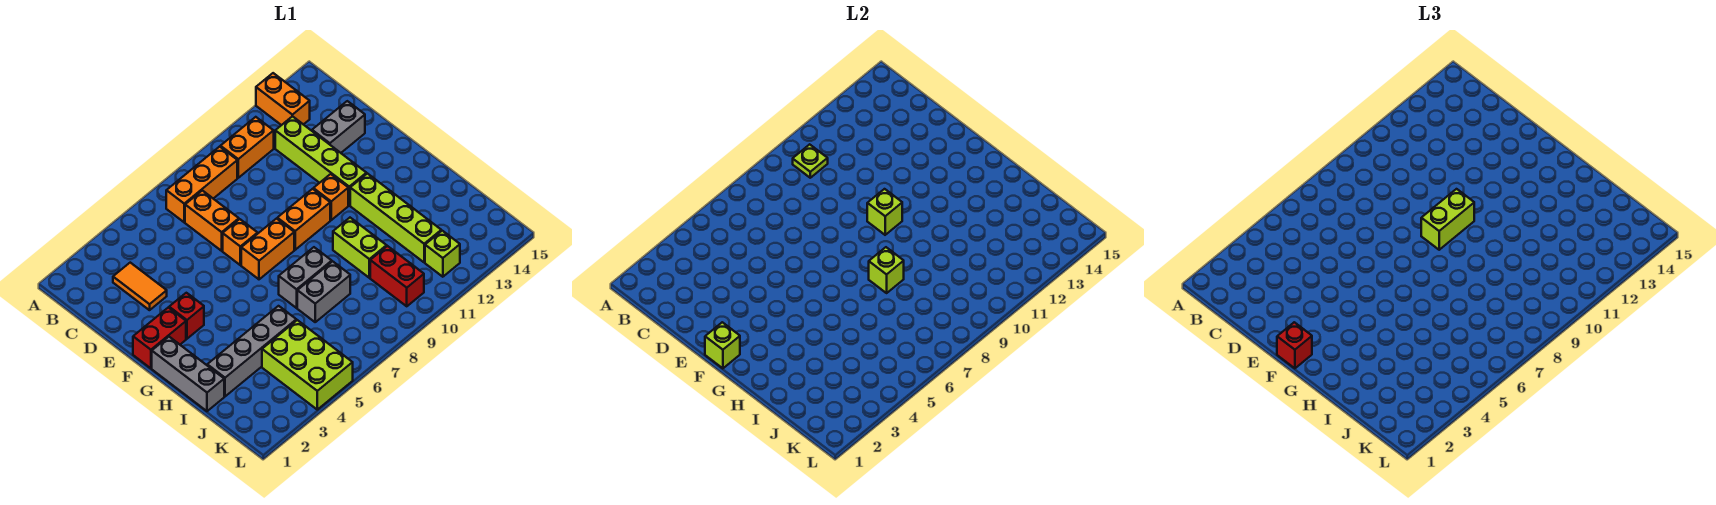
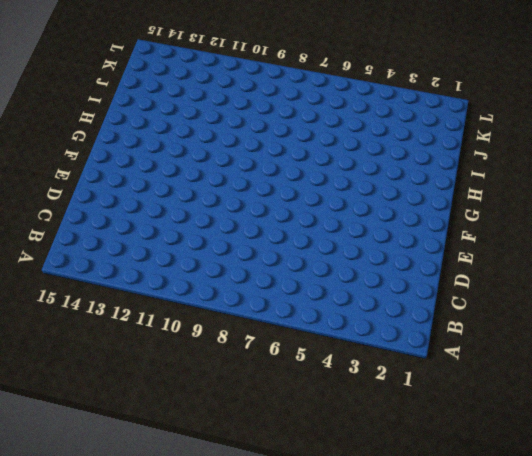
none -> orange brick A13:B13 level 1
none -> orange brick B7:B9 level 1
none -> orange brick B10:B11 level 1

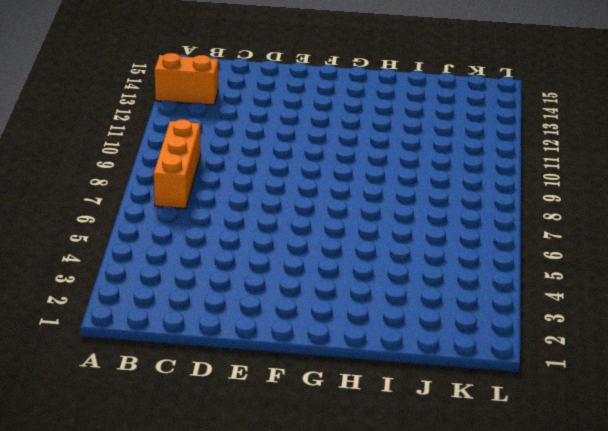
none -> orange brick B10:B11 level 1
none -> orange tile C3:D3 level 1
none -> orange brick C7:D7 level 1

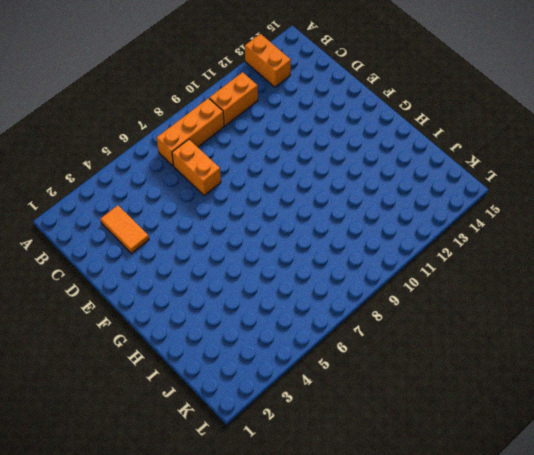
none -> lime brick C12:F12 level 1
none -> grey brick D13:D14 level 1
none -> orange brick E7 level 1

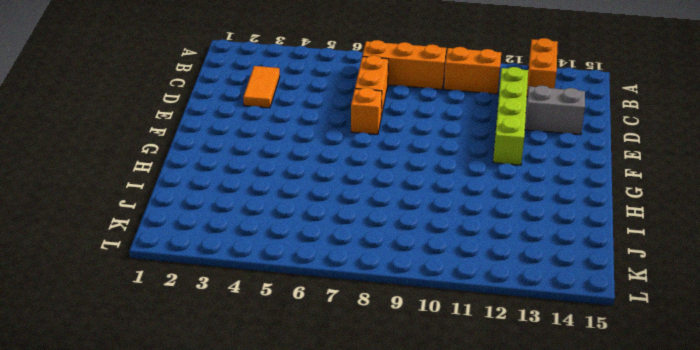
none -> red brick F1:F2 level 1
none -> red brick F3 level 1
none -> orange brick F7:F8 level 1

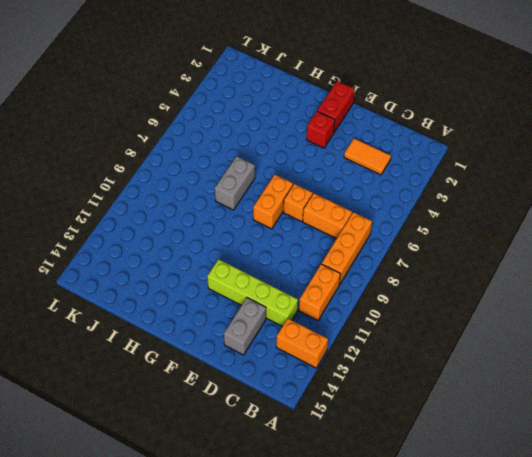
none -> orange brick F9:F10 level 1
none -> orange brick F11 level 1
none -> grey brick G1:I1 level 1

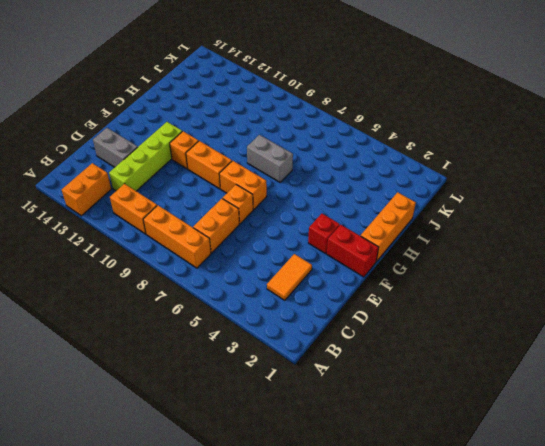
orange brick G1:I1 level 1 -> grey brick G1:I1 level 1
none -> lime brick G12:J12 level 1
none -> lime brick H10:I10 level 1
none -> grey brick I2:I5 level 1

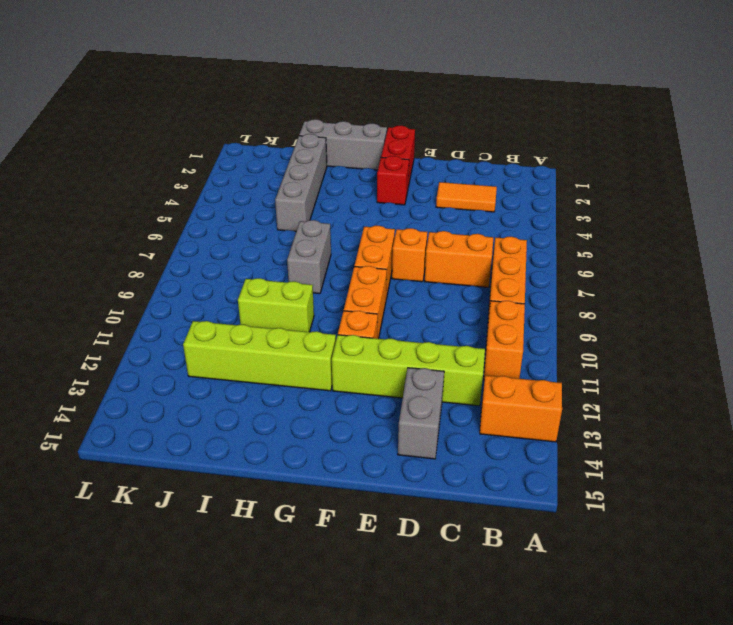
none -> grey brick I7:I8 level 1
none -> lime brick J4:L5 level 1
none -> red brick J10:K10 level 1

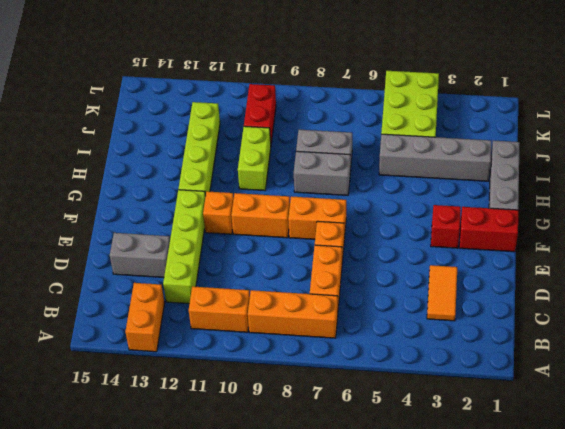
none -> lime brick K12 level 1
none -> lime plate B10 level 2
none -> lime brick F1 level 2

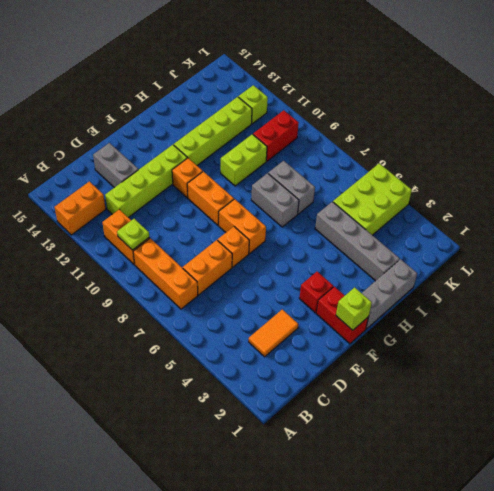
none -> lime brick F10 level 2
none -> lime brick H8 level 2
none -> red brick F1 level 3

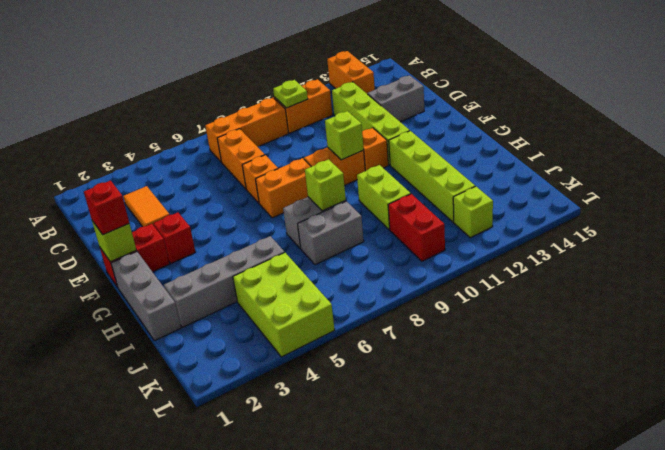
none -> lime brick F9:F10 level 3

